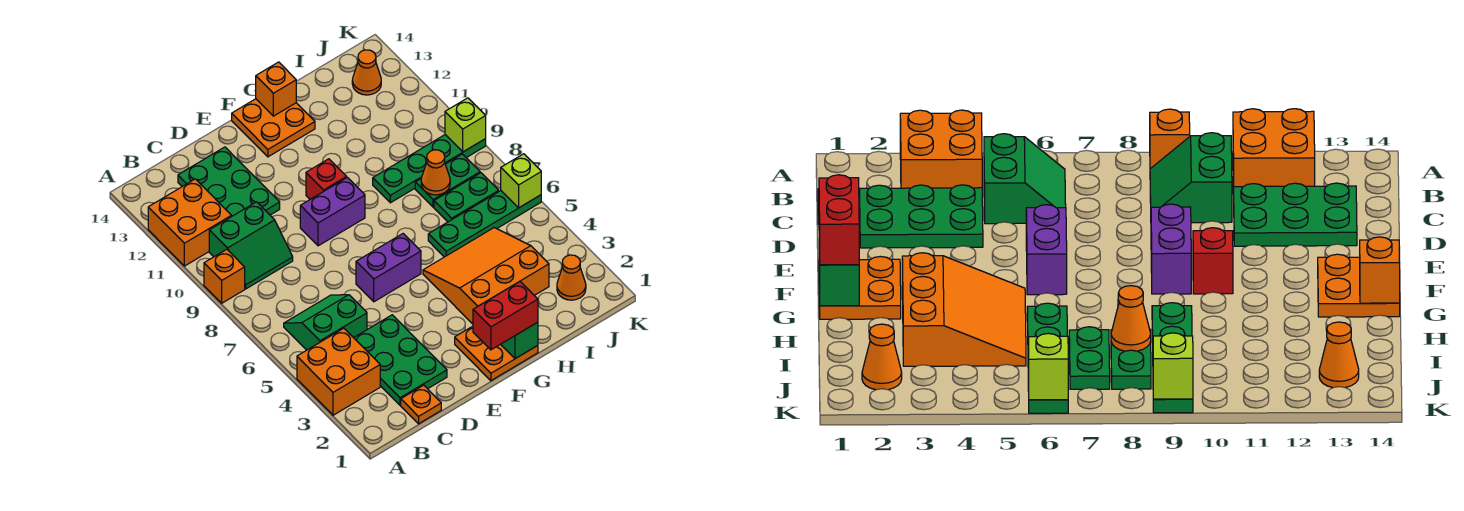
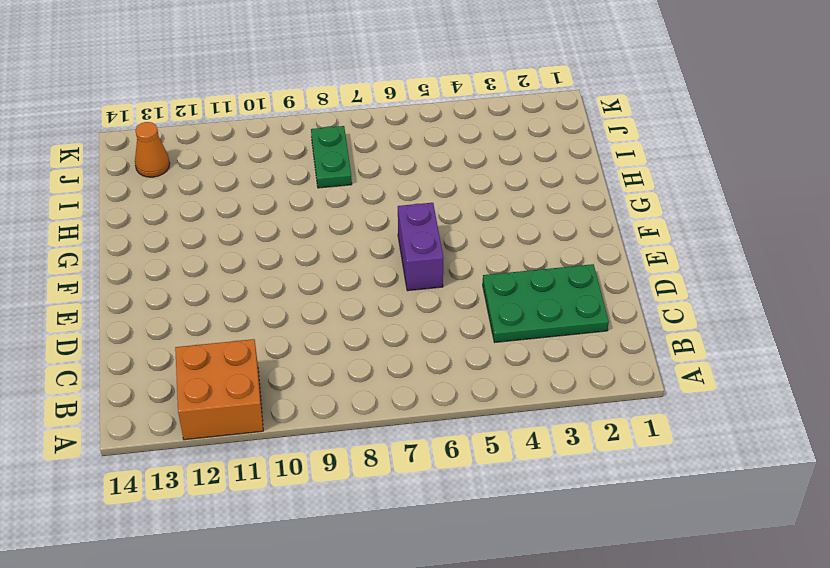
none -> orange brick A3:B4 level 1
none -> orange brick A9 level 1
none -> green slope B5:C6 level 1 top 5

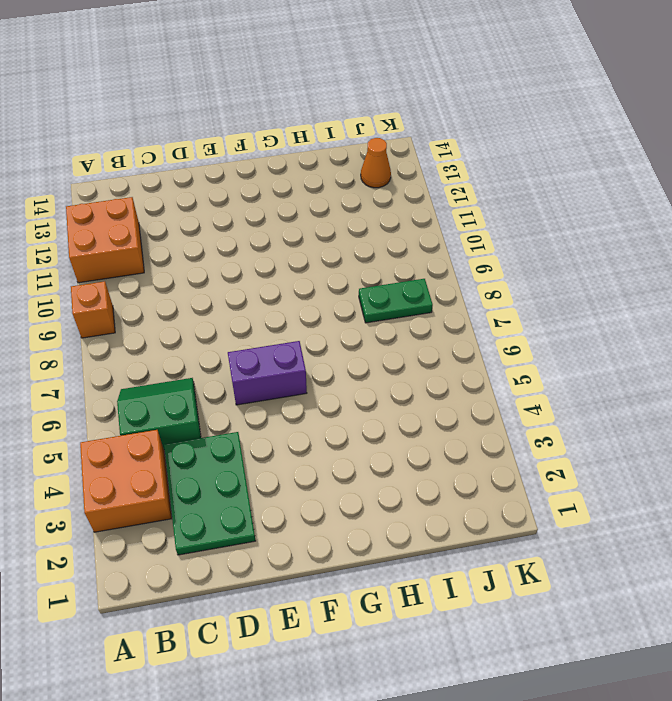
none -> green slope B9:C10 level 1 top 10
none -> orange plate C1 level 1
none -> green plate C11:D13 level 1

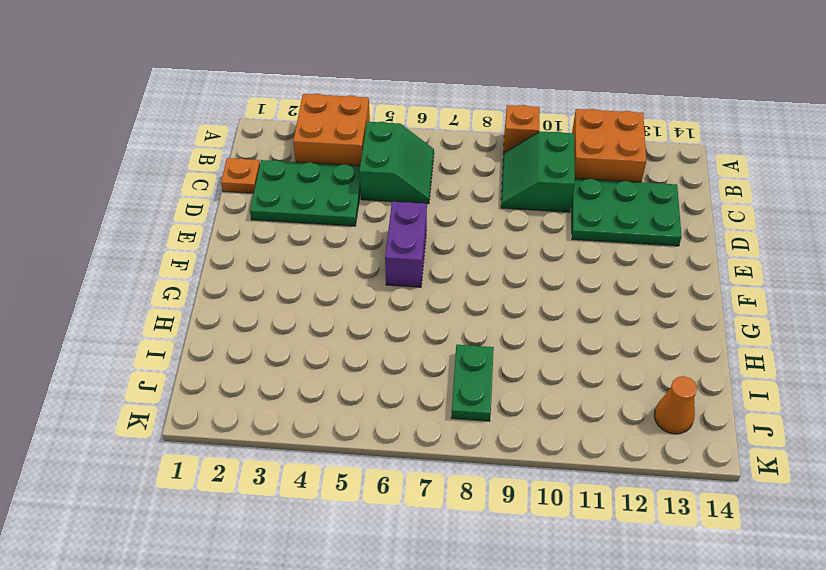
none -> purple brick E9:F9 level 1
none -> orange plate F1:G2 level 1
none -> red brick F10 level 1

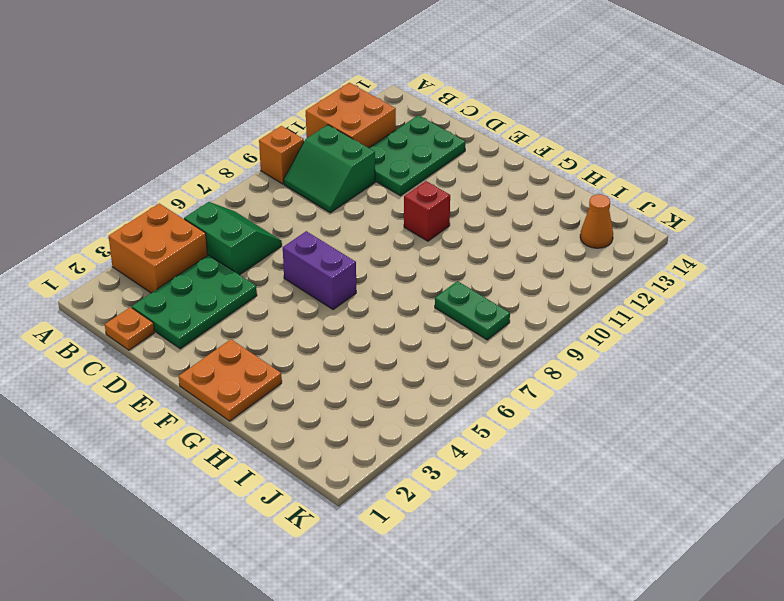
none -> purple brick E9:F9 level 1
none -> orange plate F13:G14 level 1
none -> orange slope G3:I5 level 1 top 3

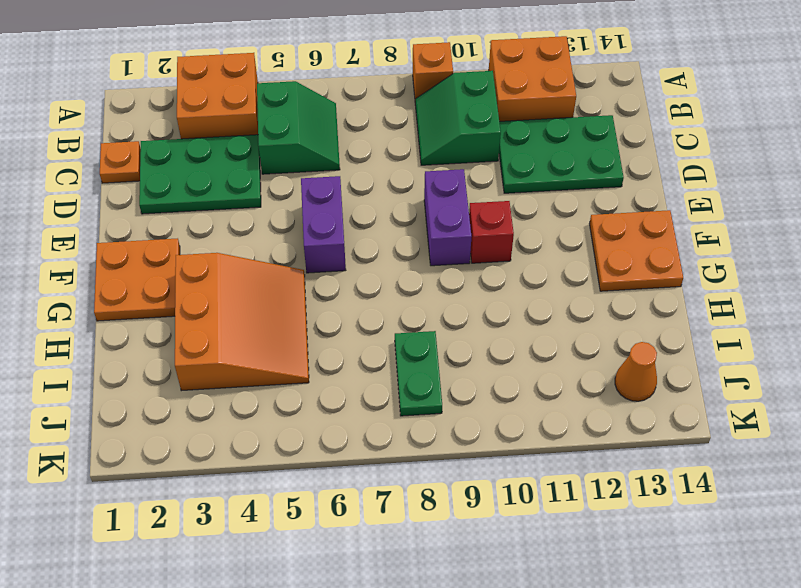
none -> green plate H6:K6 level 1
none -> green plate H9:K9 level 1
none -> green plate I7:J7 level 1

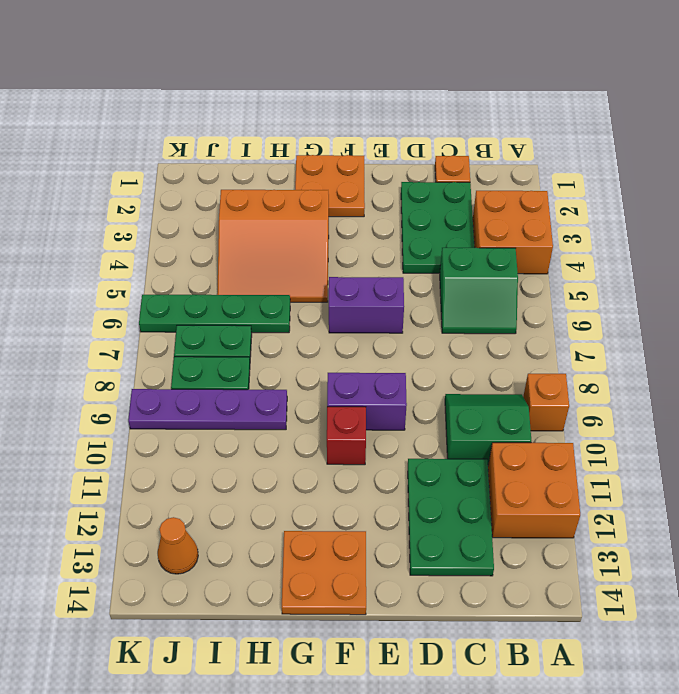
purple plate H9:K9 level 1 -> green plate H9:K9 level 1
none -> orange cone J2 level 1
none -> green brick G1 level 2
none -> orange brick G14 level 2

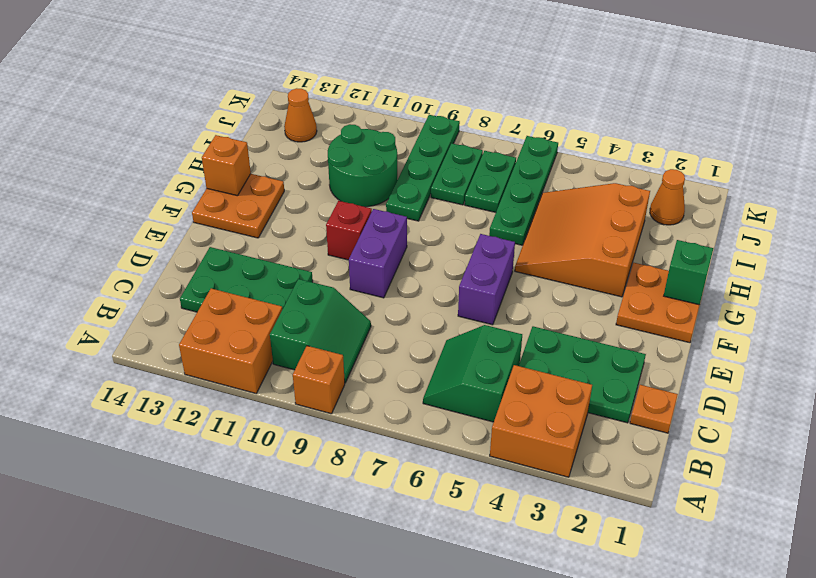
green round brick H10:I11 level 1 -> none
none -> orange cone I8 level 2
none -> lime brick K6 level 2
none -> lime brick K9 level 2

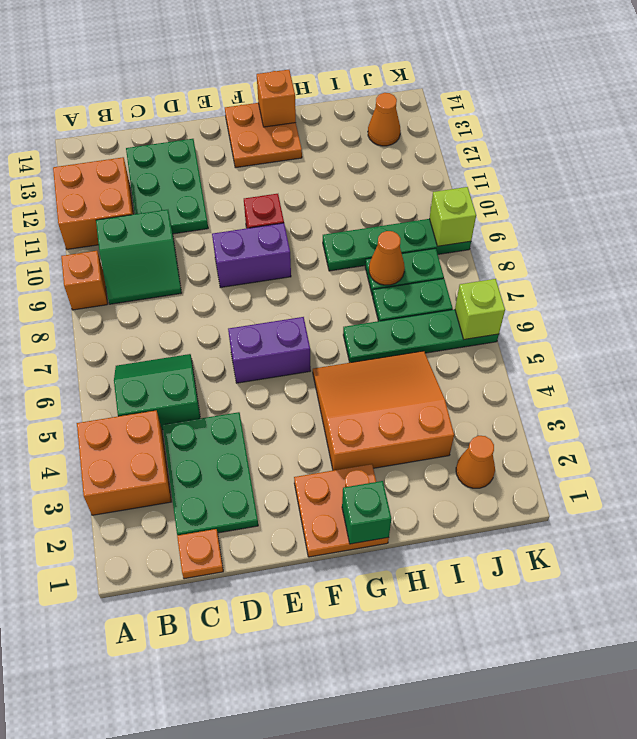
none -> red brick F1:G1 level 3

